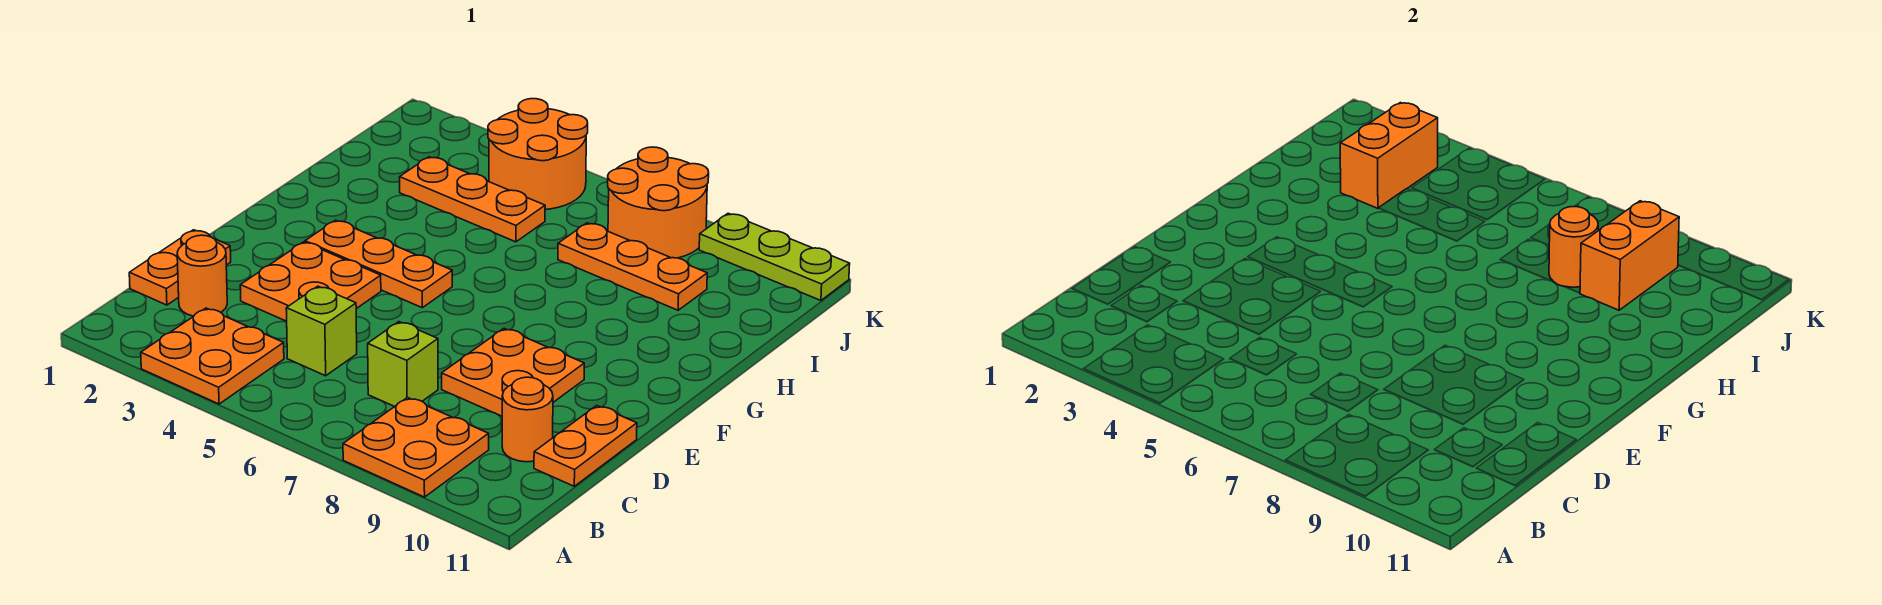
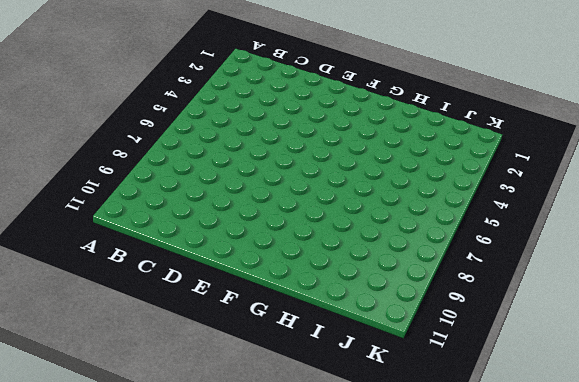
none -> orange plate A3:B4 level 1
none -> orange plate A8:B9 level 1
none -> orange plate C1:D1 level 1

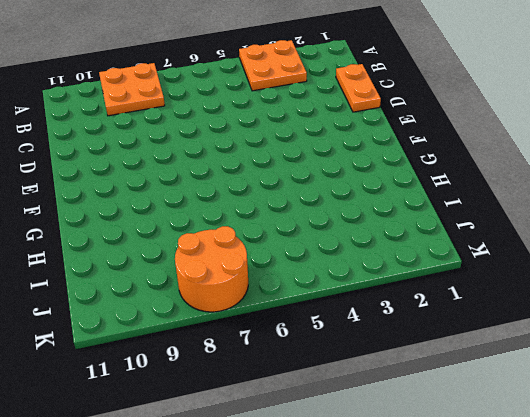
none -> orange round brick C2 level 1
none -> lime brick C5 level 1
none -> lime brick C7 level 1

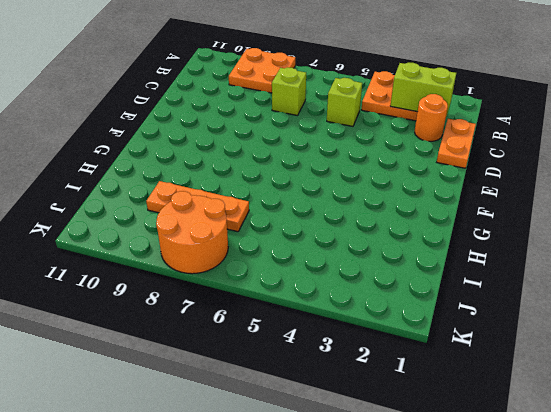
lime brick B2:B3 level 2 -> none
none -> orange round brick C10 level 1
none -> orange plate C11:D11 level 1
none -> orange plate D3:E4 level 1

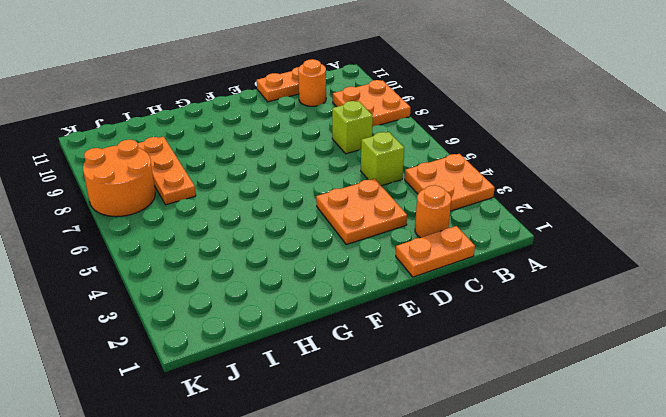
none -> orange plate D8:E9 level 1
none -> orange plate F3:F5 level 1
none -> orange plate I3:I5 level 1

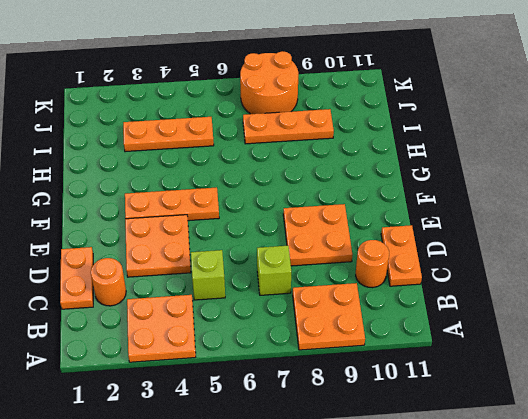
none -> orange round brick J4:K5 level 1
none -> lime plate K9:K11 level 1
none -> orange brick I3:J3 level 2

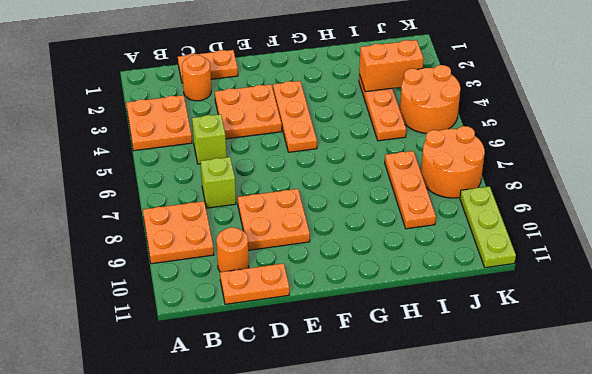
none -> orange round brick I8 level 2
none -> orange brick I9:J9 level 2

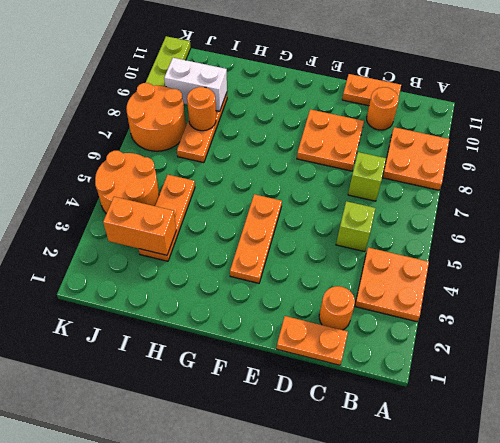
white brick I9:J9 level 2 -> orange brick I9:J9 level 2
none -> orange plate D3:E4 level 1

